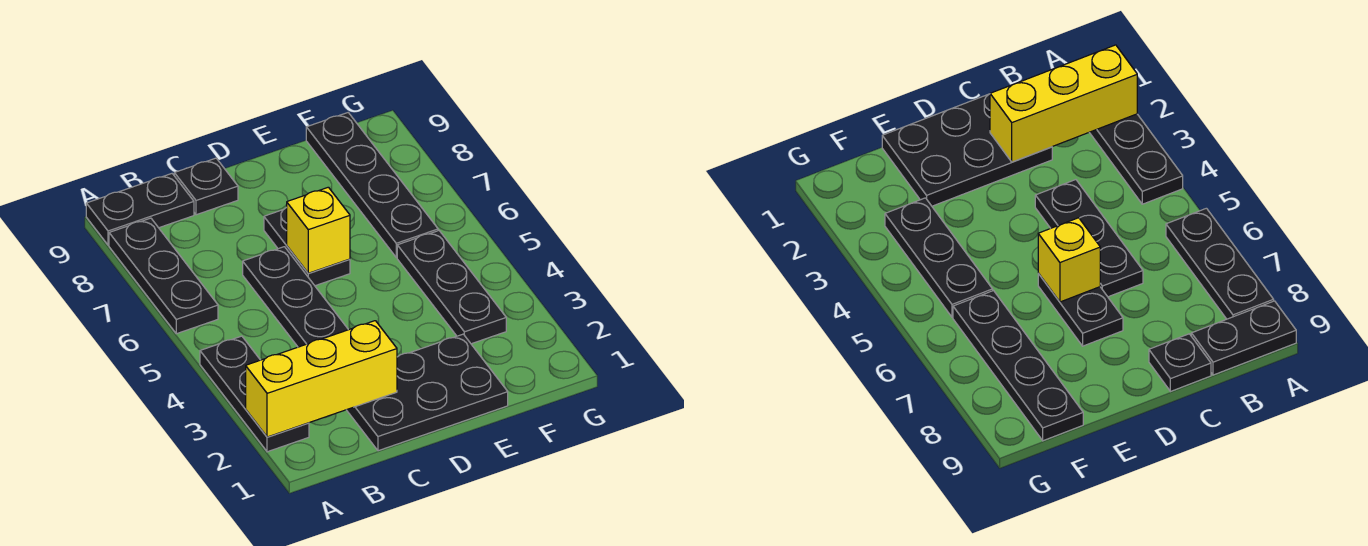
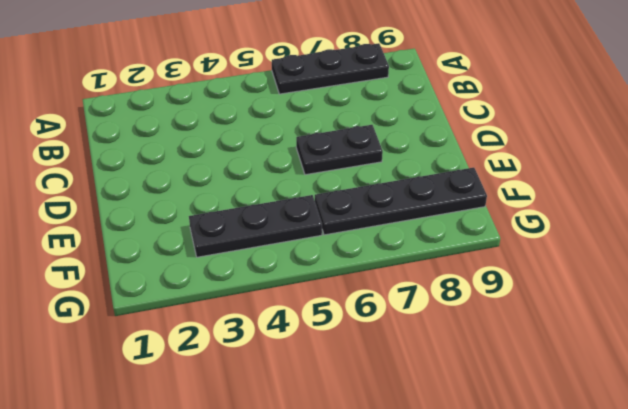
none -> black plate A2:A4 level 1
none -> black plate A9:B9 level 1

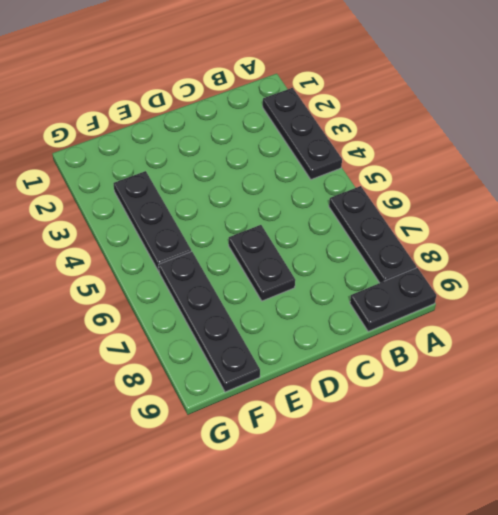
none -> black plate C1:E2 level 1
none -> black plate C4:C6 level 1

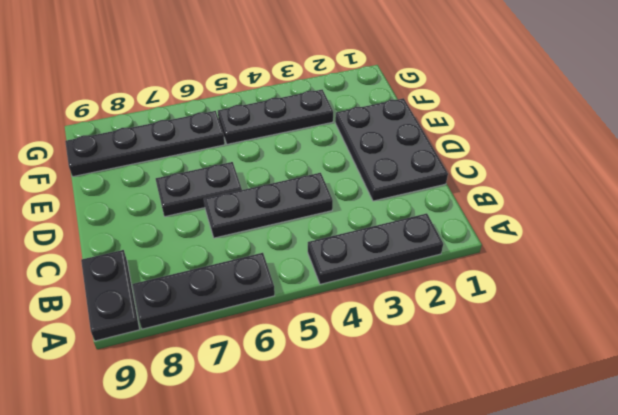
none -> black plate C9 level 1
none -> yellow brick A2:C2 level 2

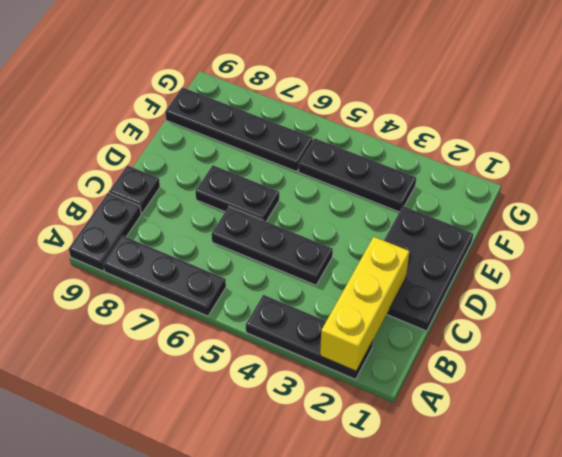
none -> yellow brick D6 level 2

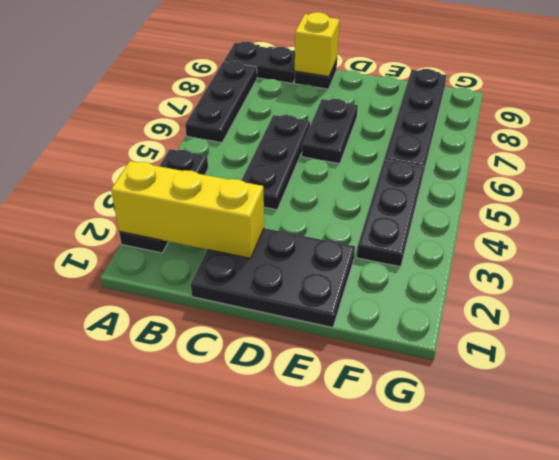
yellow brick C9 level 2 -> yellow brick D6 level 2

